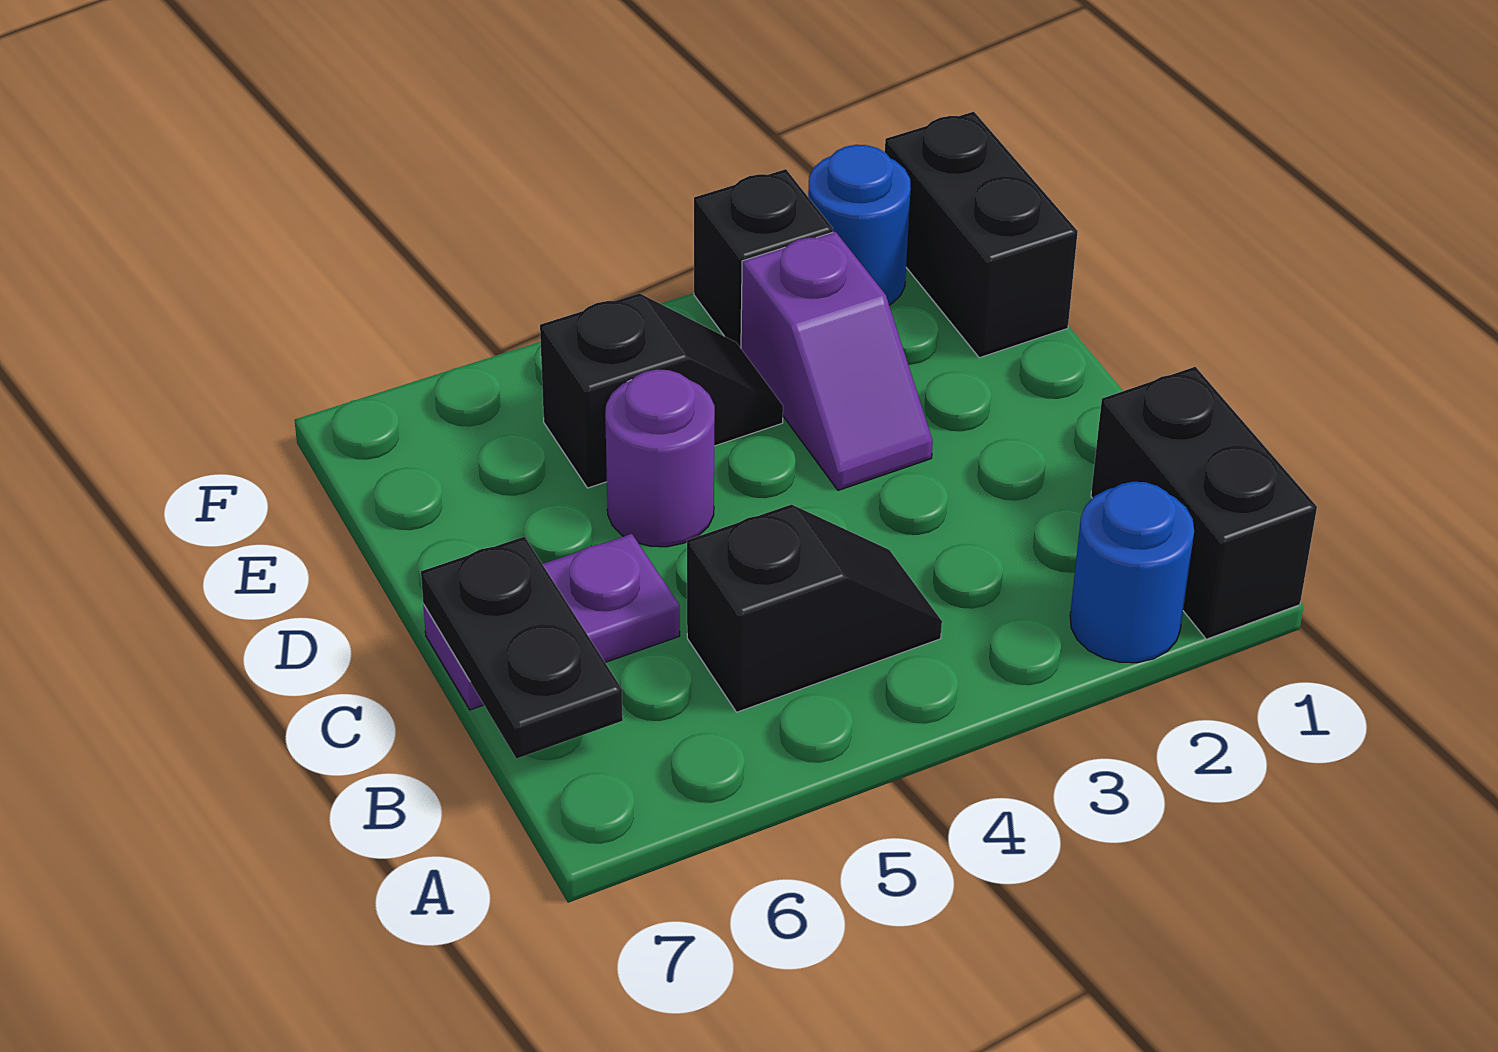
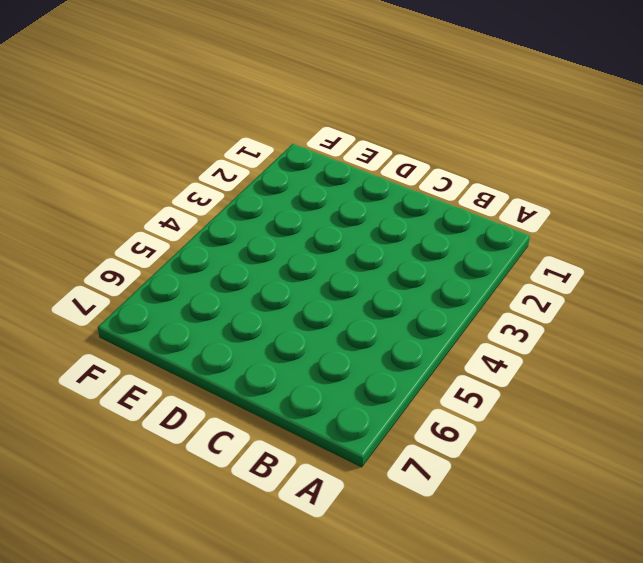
none -> black brick A1:B1 level 1
none -> blue round brick A2 level 1

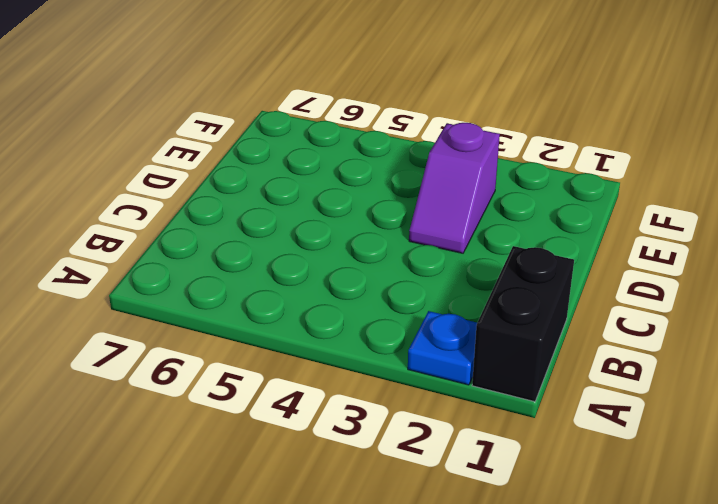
blue plate A2 level 1 -> blue round brick A2 level 1
none -> black slope B4:B5 level 1 top 5
none -> purple plate C6:C7 level 1

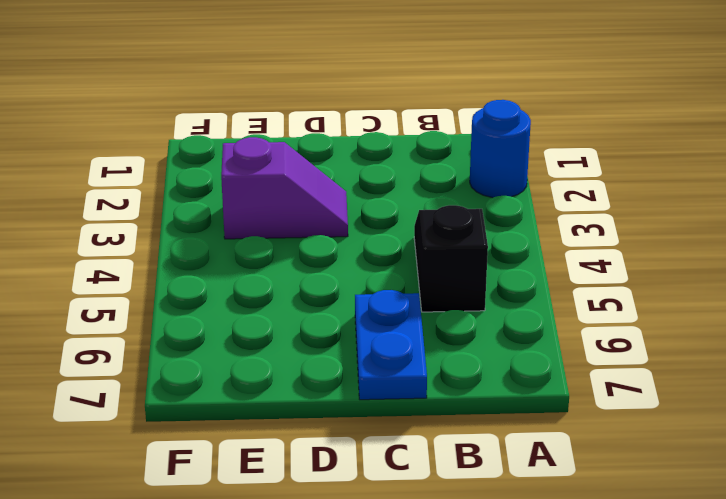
blue plate C6:C7 level 1 -> purple plate C6:C7 level 1
none -> black brick A1:B1 level 1
none -> purple round brick D5 level 1

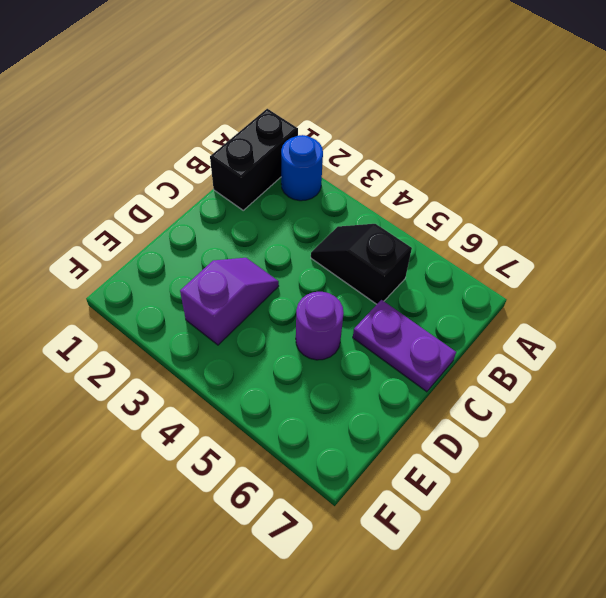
none -> black brick E1:F1 level 1
none -> black slope E4:E5 level 1 top 5

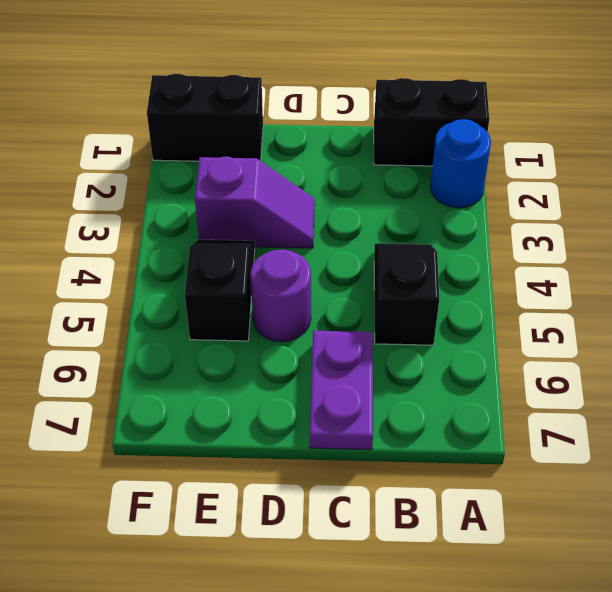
none -> blue round brick F2 level 1
none -> black brick F3 level 1

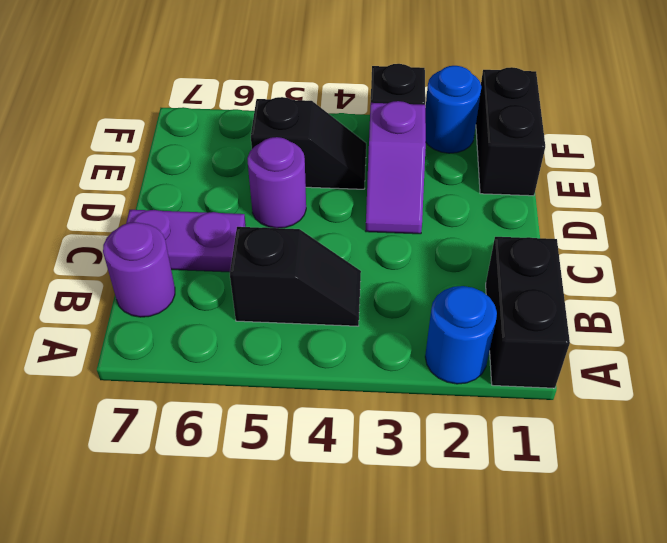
purple round brick B7 level 1 -> none
none -> black plate B7:C7 level 2

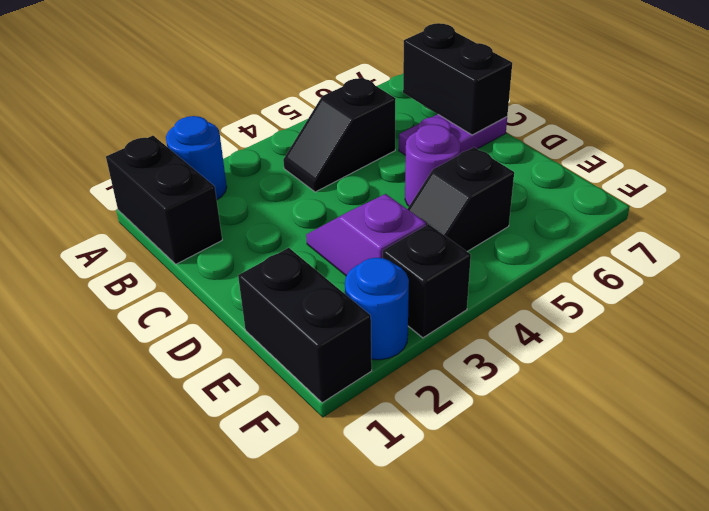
black brick B7:C7 level 2 -> black plate B7:C7 level 2

